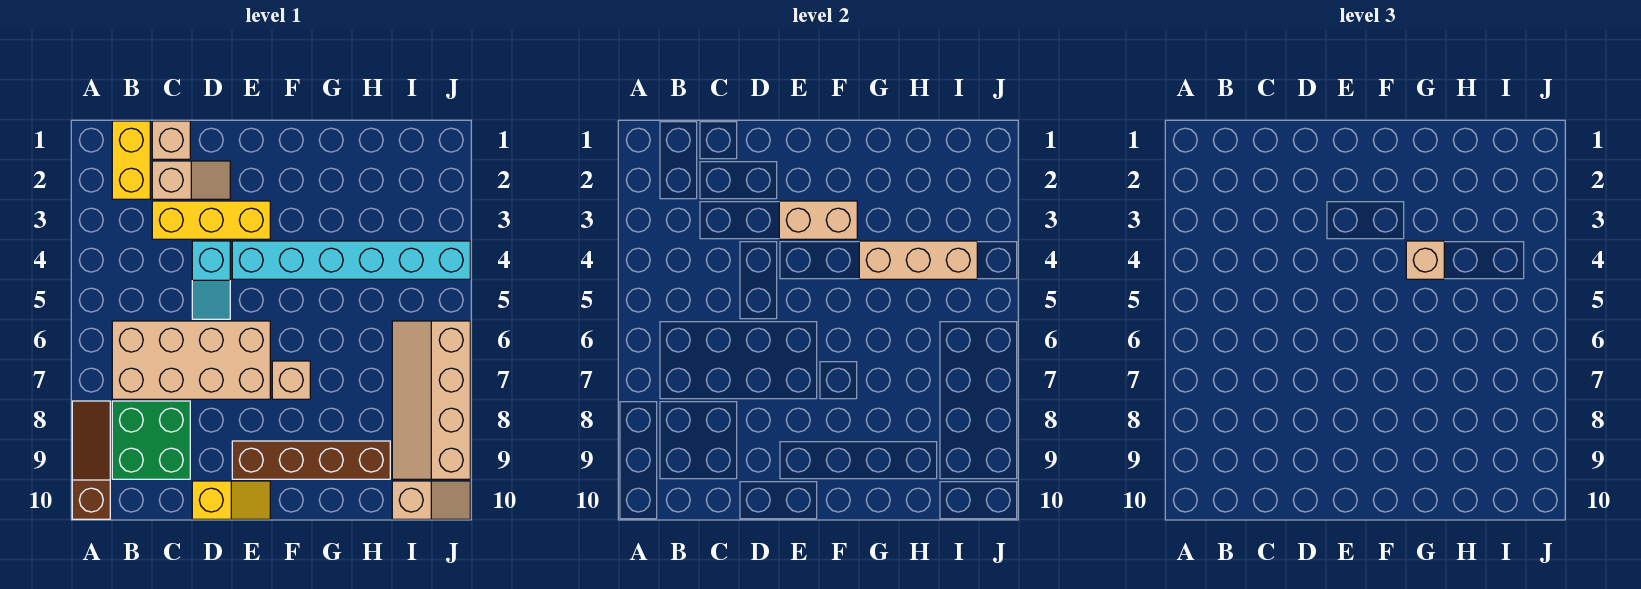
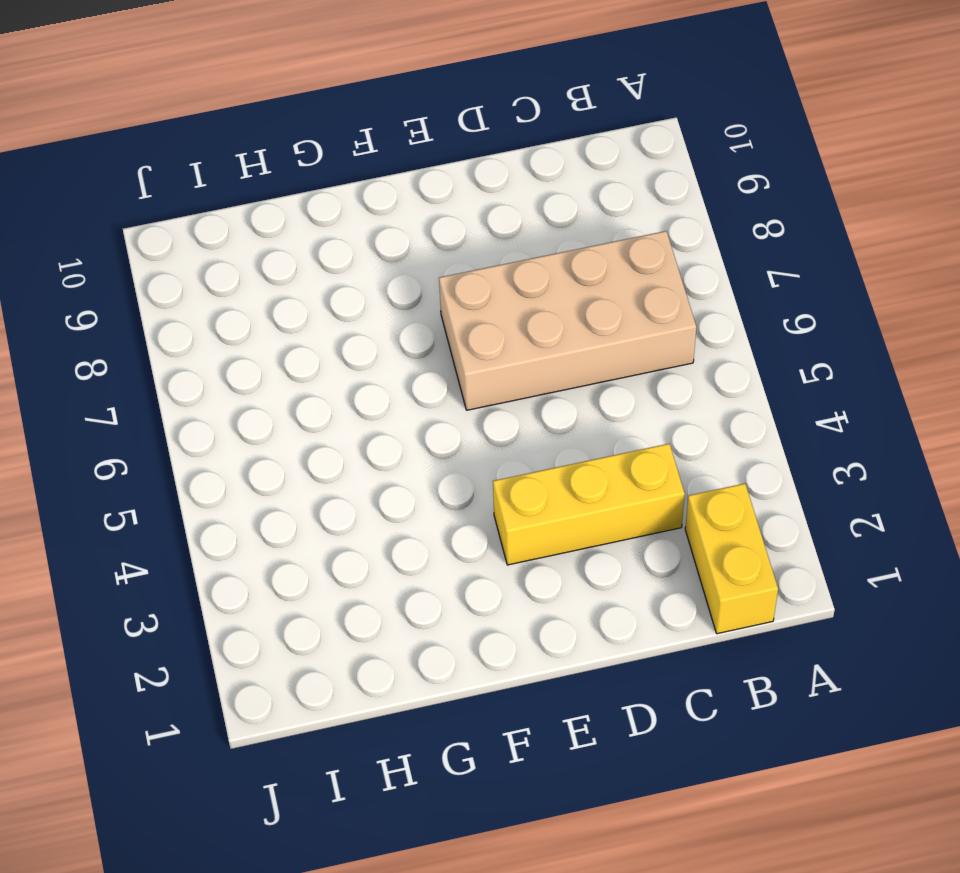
none -> brown slope A8:A10 level 1 top 10
none -> green brick B8:C9 level 1
none -> tan brick C1 level 1

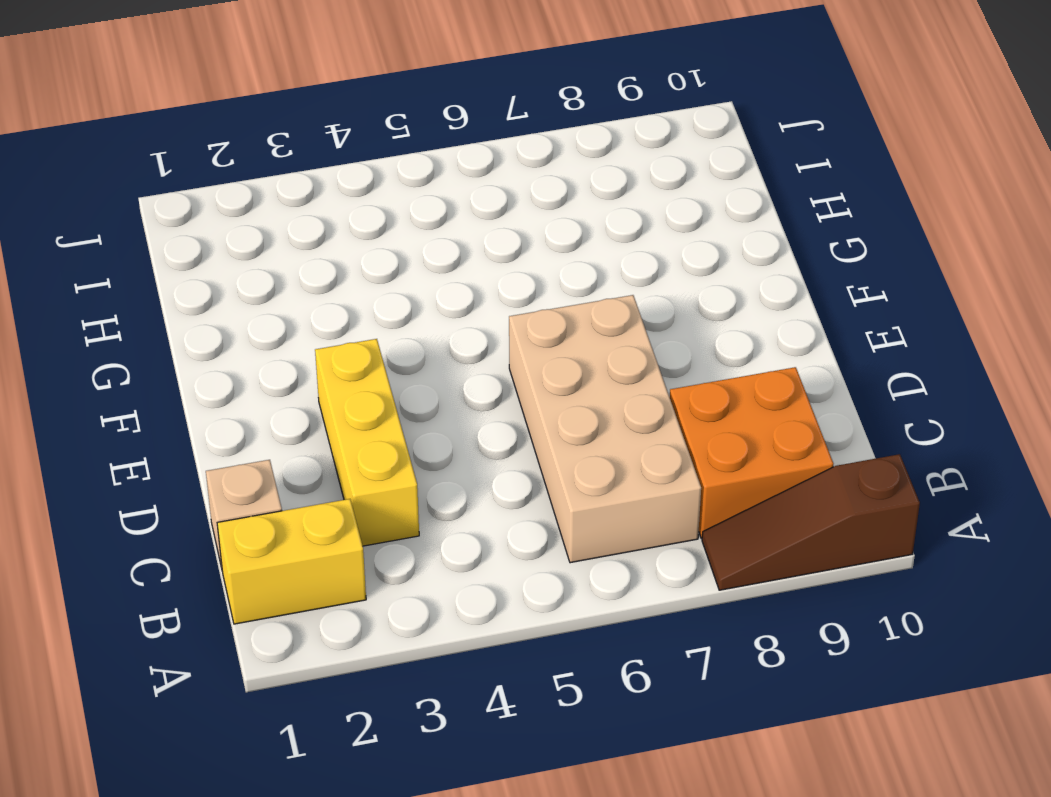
orange brick B8:C9 level 1 -> green brick B8:C9 level 1
none -> tan slope C2:D2 level 1 top C
none -> cyan slope D4:D5 level 1 top 4
none -> yellow slope D10:E10 level 1 top D

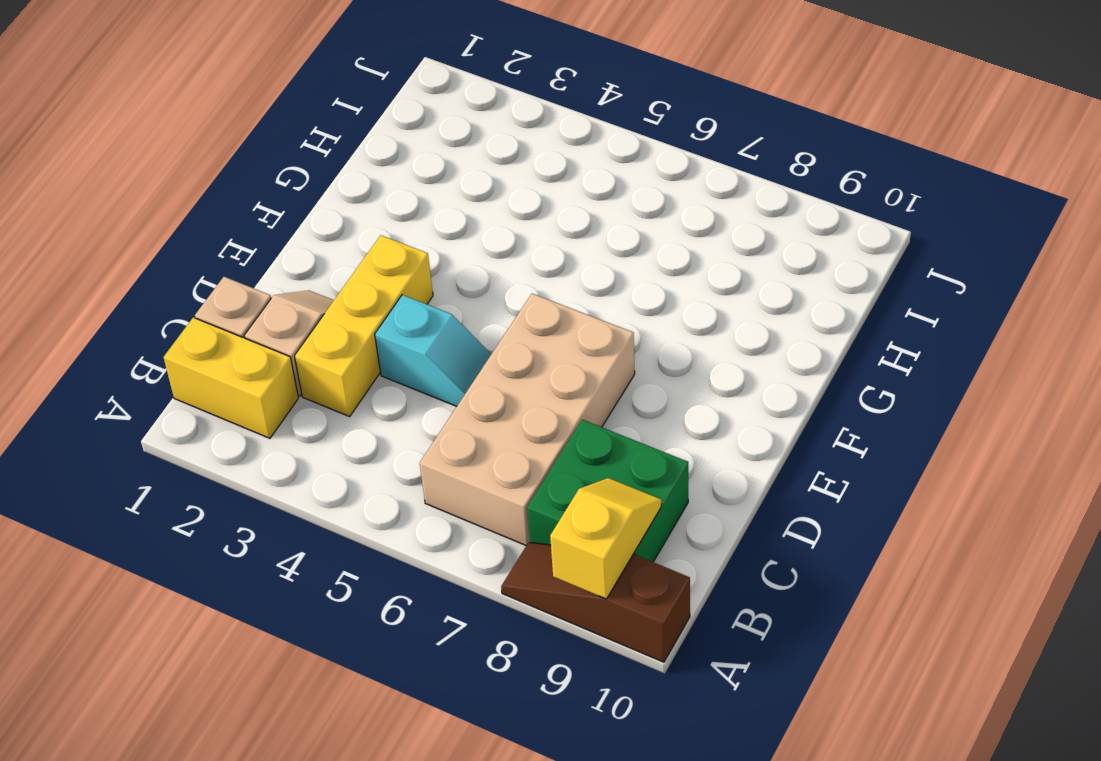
yellow slope A9:B9 level 2 top A -> yellow slope D10:E10 level 1 top D
none -> cyan brick E4:J4 level 1
none -> brown brick E9:H9 level 1
none -> tan brick F7 level 1

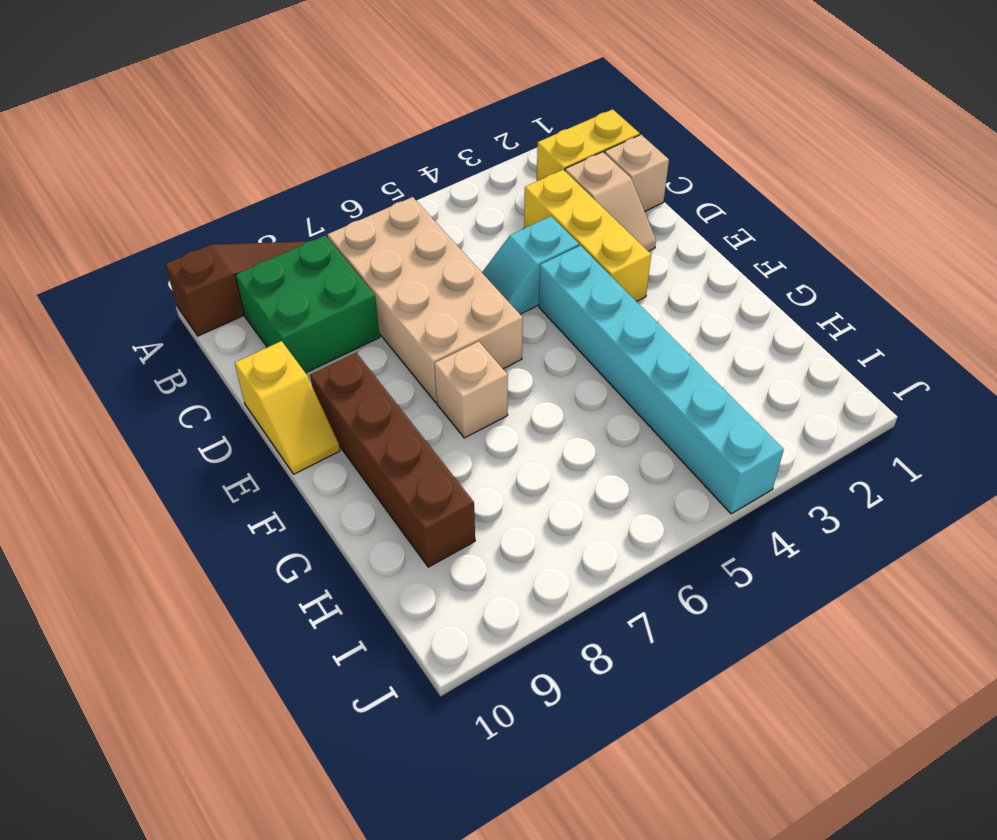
none -> tan slope I6:J9 level 1 top J
none -> tan slope I10:J10 level 1 top I
none -> tan brick E3:F3 level 2

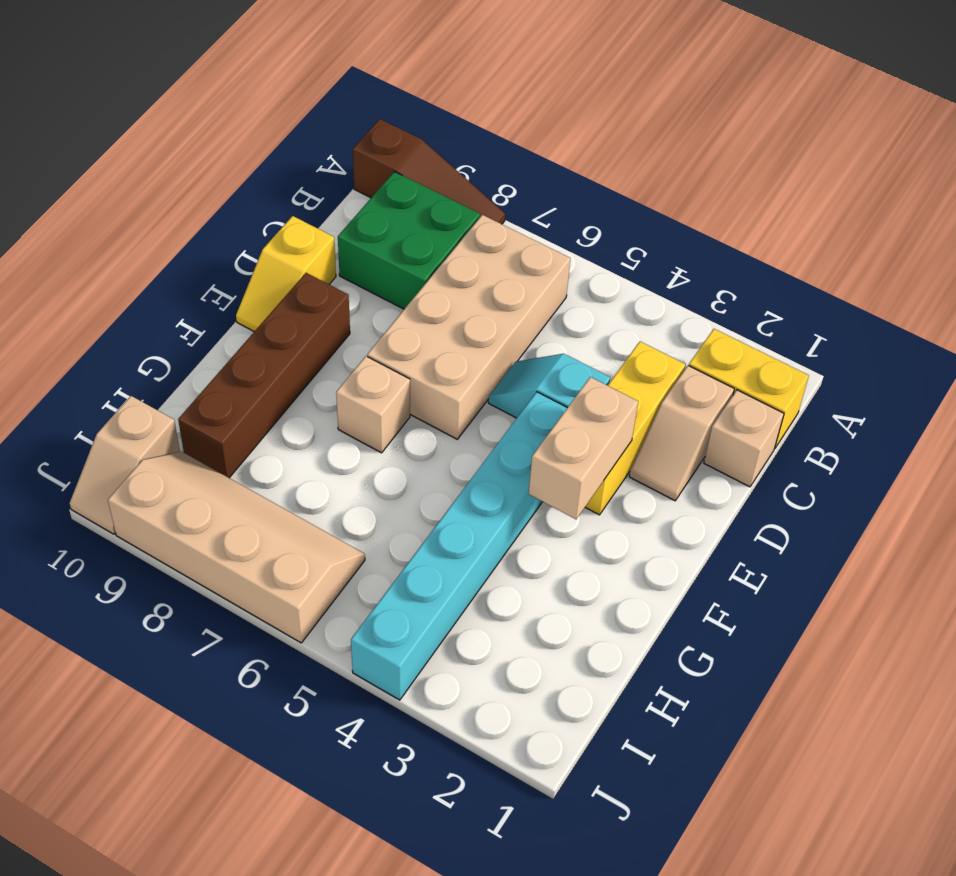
none -> tan brick G4:I4 level 2
none -> tan brick G4 level 3

